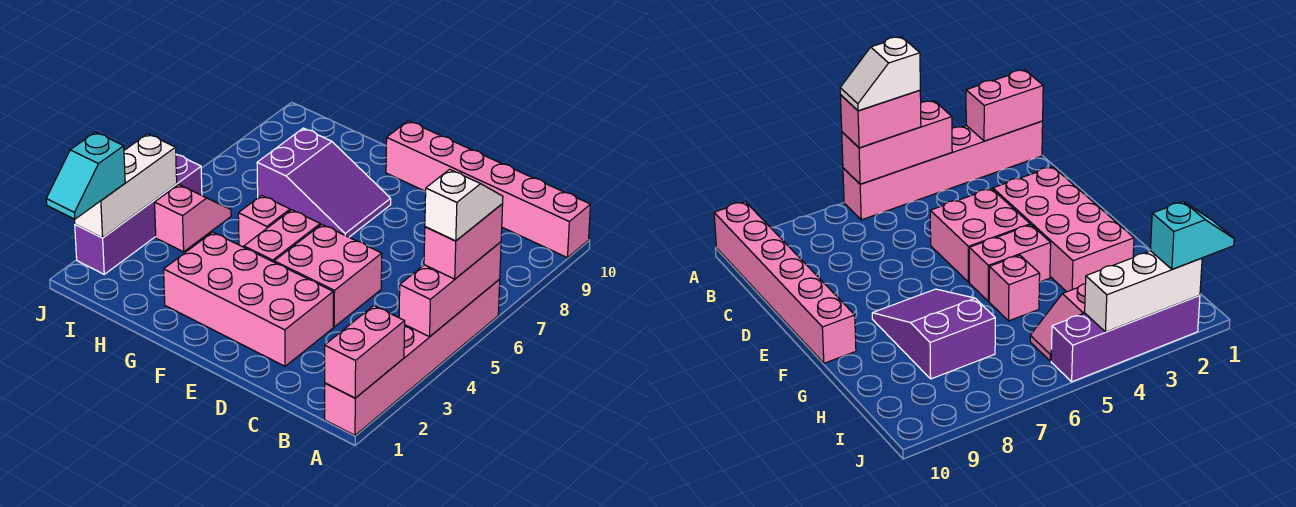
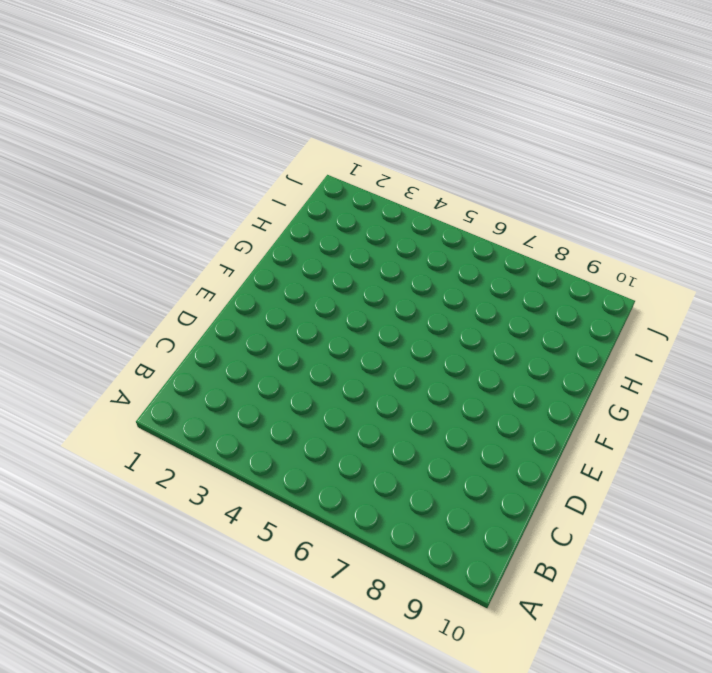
none -> pink brick A1:A6 level 1
none -> pink brick A10:F10 level 1
none -> pink brick D2:G3 level 1

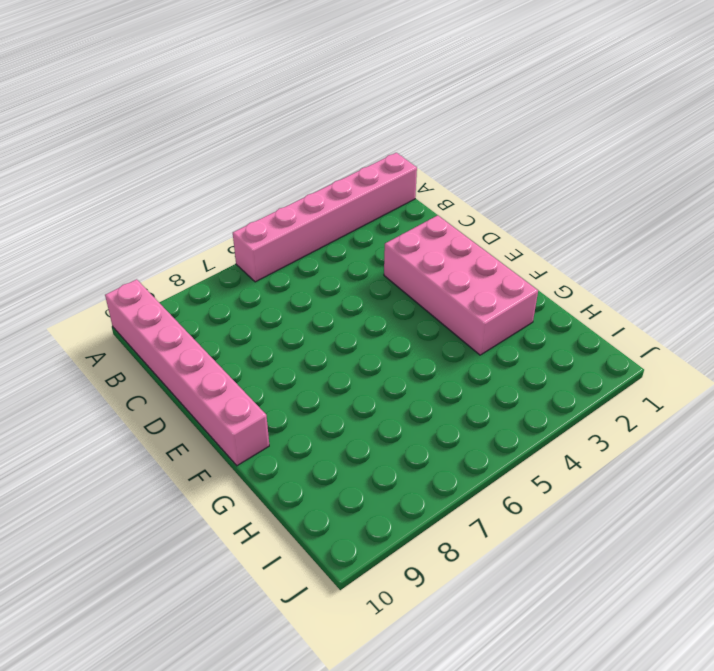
none -> pink brick D4:E5 level 1
none -> pink brick F4:F5 level 1
none -> purple slope F7:H8 level 1 top H

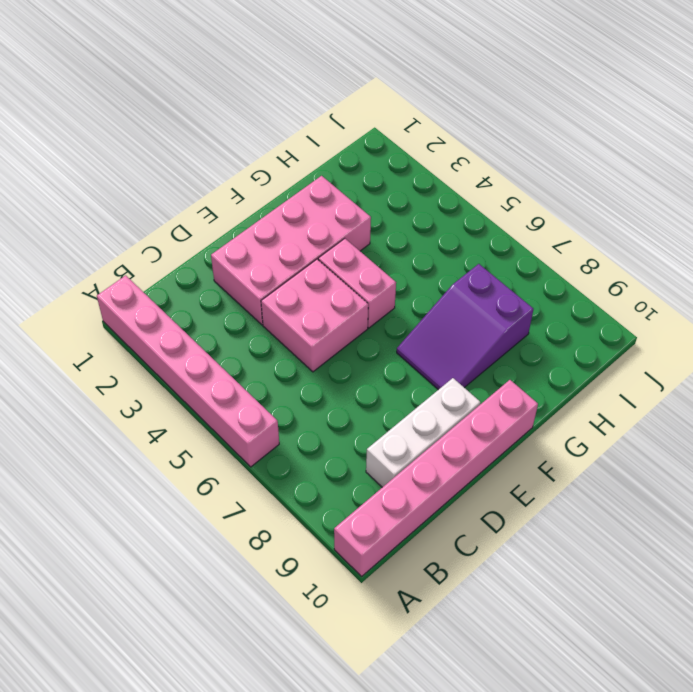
white brick C9:E9 level 1 -> white brick J2:J4 level 2
none -> pink brick G5 level 1
none -> pink slope I4:I5 level 1 top 4
none -> purple brick J2:J5 level 1

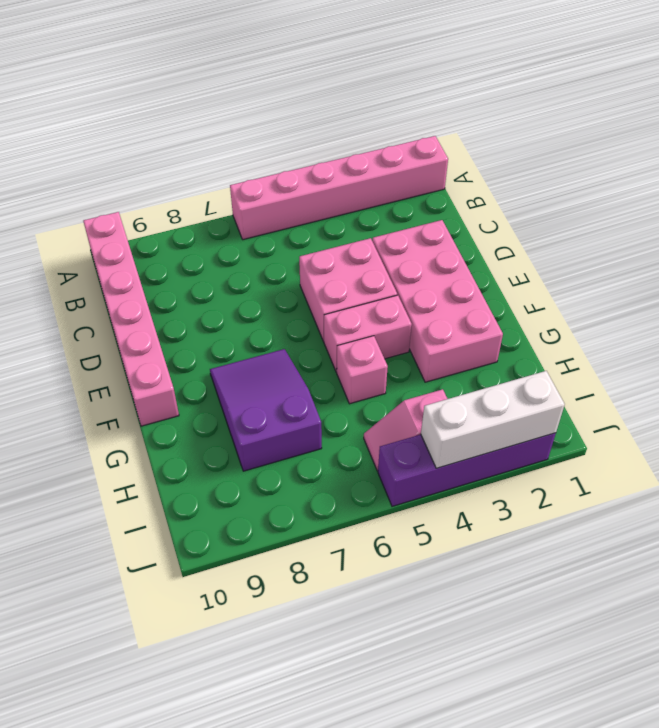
none -> pink brick A1:A2 level 2
none -> pink brick A4:A6 level 2
none -> pink brick A5:A6 level 3

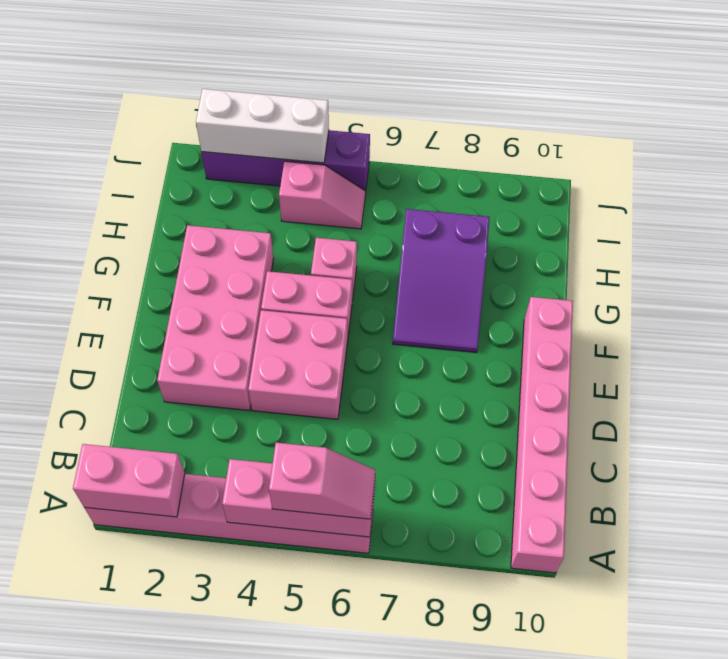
pink slope A5:A6 level 3 top 5 -> pink brick A5:A6 level 3
none -> cyan slope J1:J2 level 3 top 2
none -> white slope A5:A6 level 4 top 5

